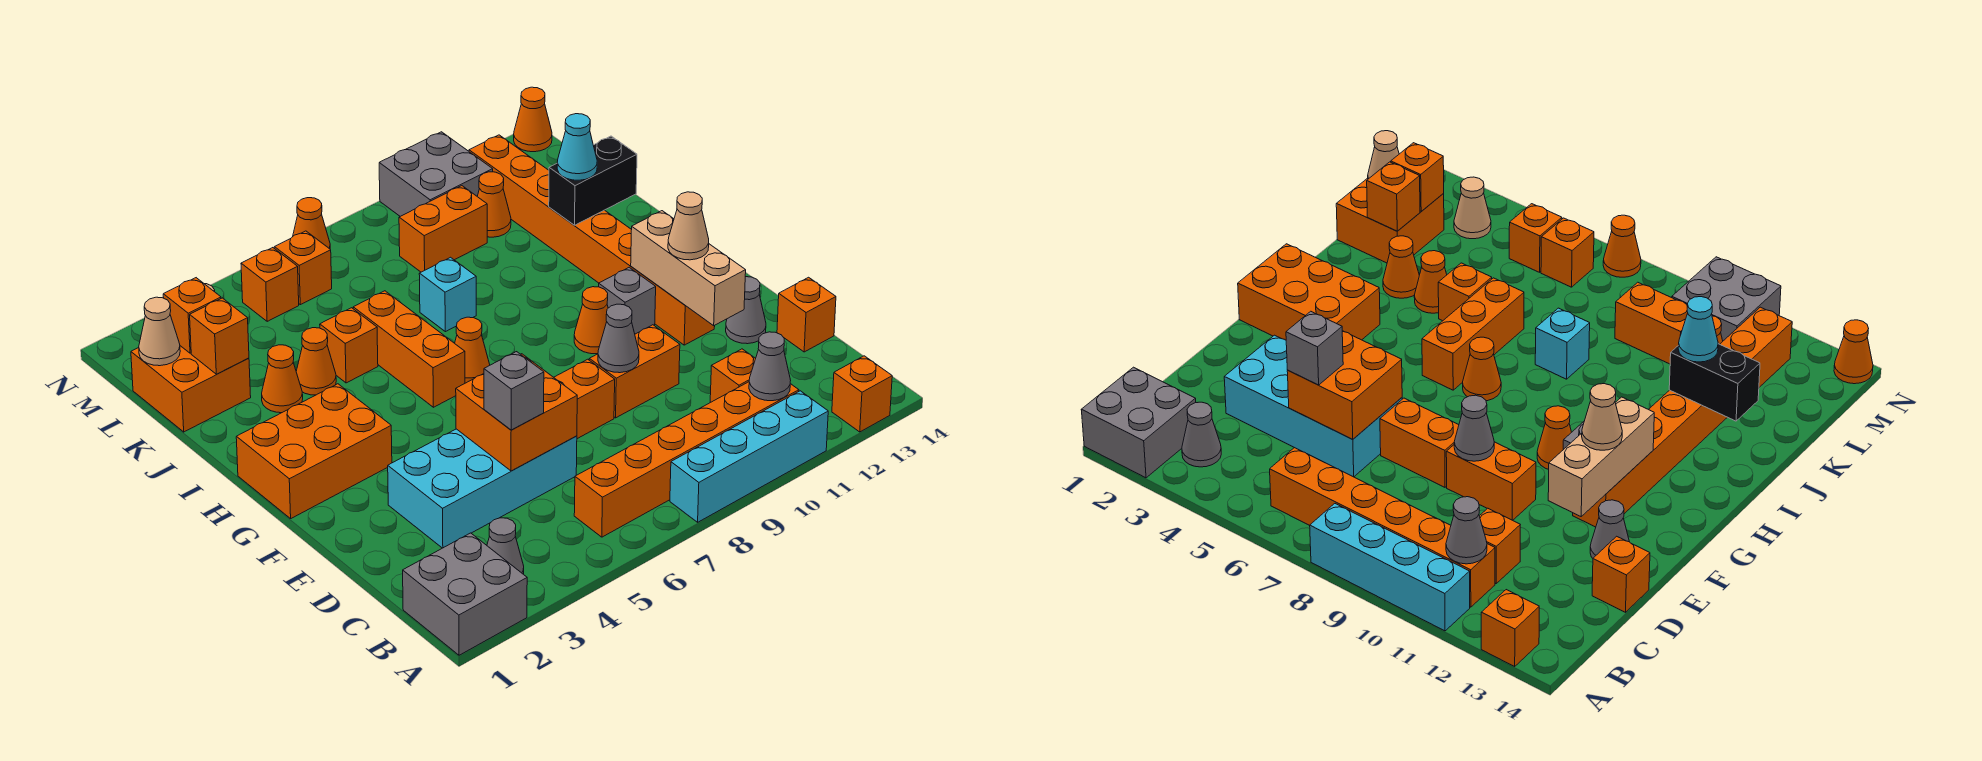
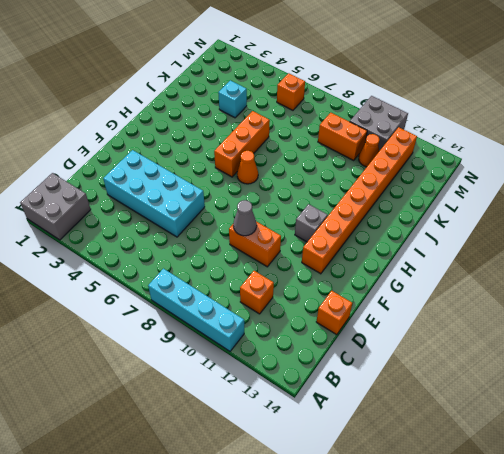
cyan brick K4 level 1 -> cyan brick J8 level 1
none -> orange brick A13 level 1
none -> grey cone B3 level 1
none -> orange brick B6:B11 level 1
none -> orange brick E7:E8 level 1

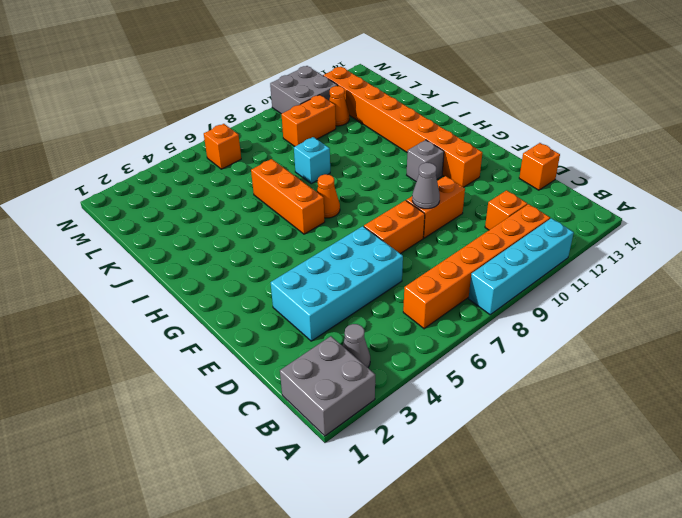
none -> orange brick A13 level 1
none -> grey cone E13 level 1
none -> orange brick G1:H3 level 1
none -> orange cone G10 level 1

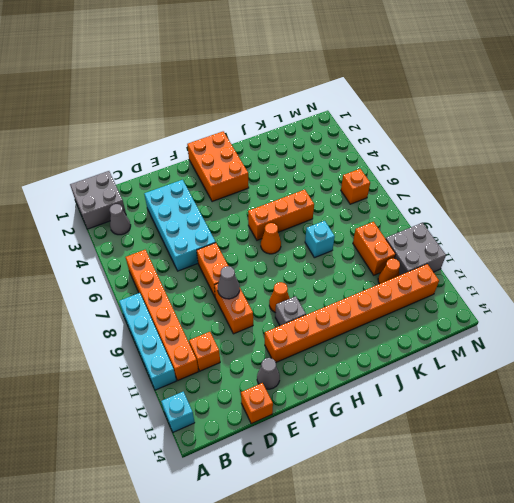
cyan brick A13 level 1 -> orange brick A13 level 1
none -> orange cone J3 level 1
none -> orange cone J4 level 1
none -> orange brick J5 level 1
none -> orange brick K1:L2 level 1

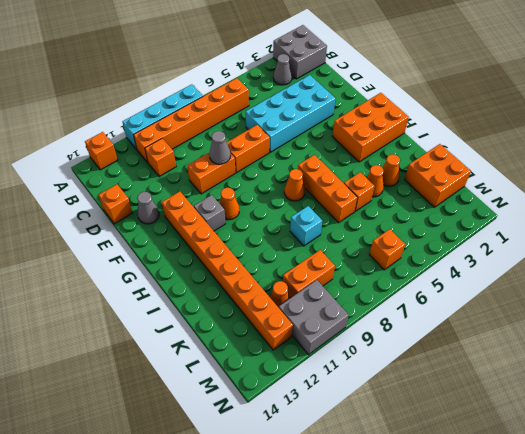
none -> tan cone M3 level 1
none -> orange brick M5 level 1
none -> orange cone N7 level 1
none -> orange cone N14 level 1

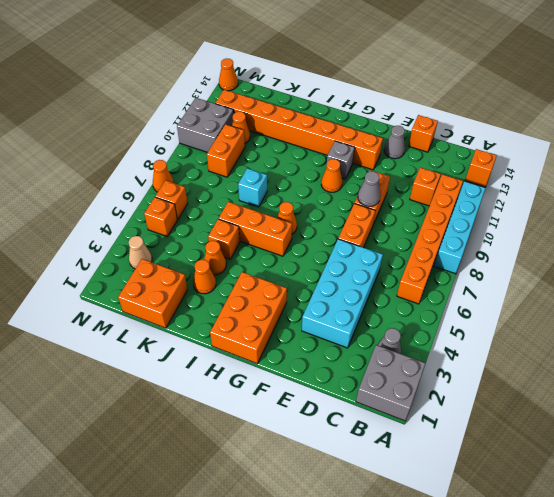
none -> grey cone B11 level 2
none -> orange brick D5:E6 level 2
none -> tan brick E12:G12 level 2
none -> black brick J12:J13 level 2

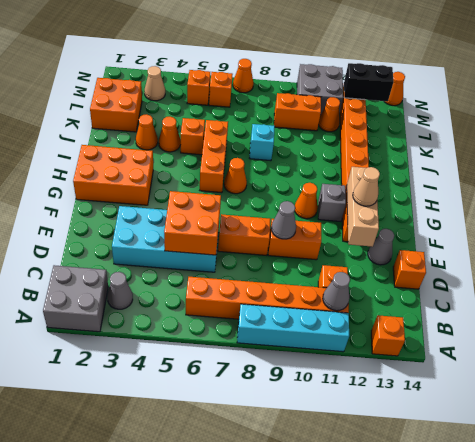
black brick M12:M13 level 2 -> black brick J12:J13 level 2
none -> orange brick K2 level 2
none -> tan cone L1 level 2
none -> orange brick L2 level 2
none -> grey brick D5 level 3

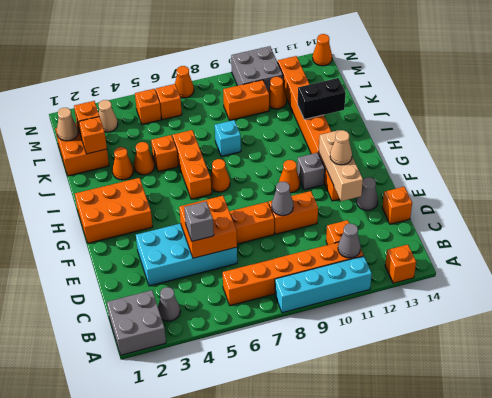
none -> cyan cone J12 level 3

